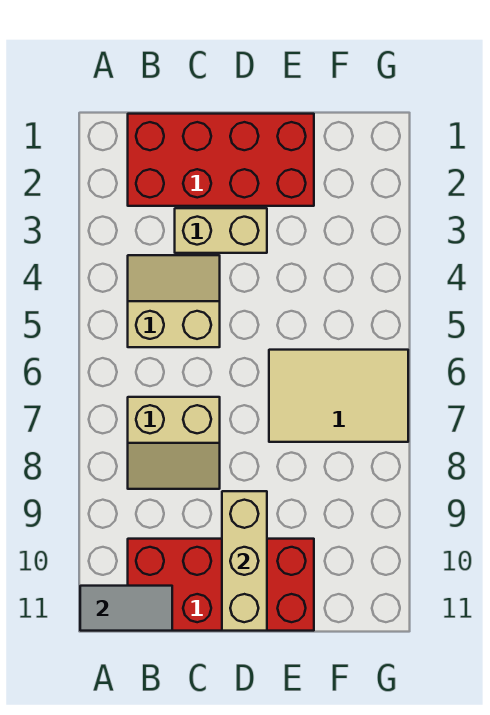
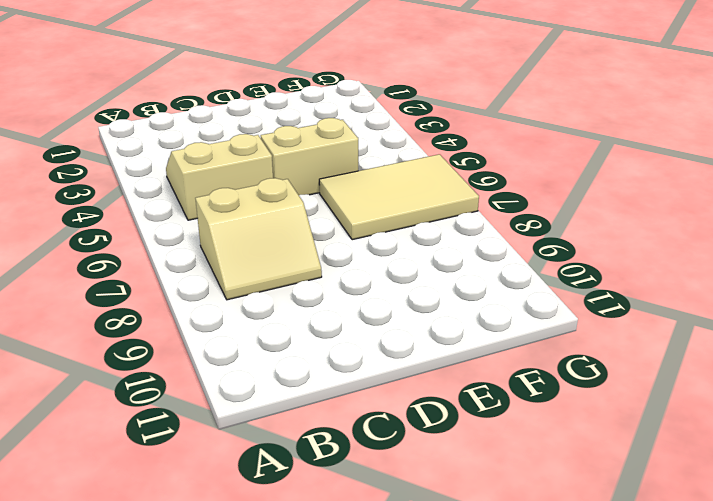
tan brick D5:E5 level 1 -> tan brick C3:D3 level 1
none -> red brick B1:E2 level 1
none -> red brick B10:E11 level 1

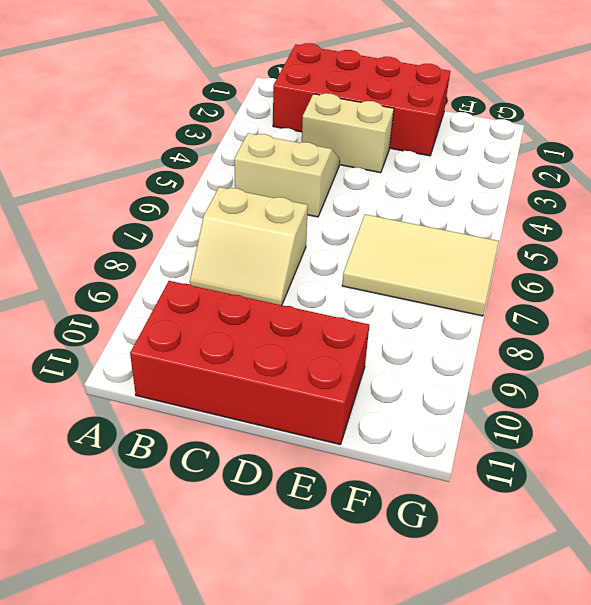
none -> grey tile A11:B11 level 2
none -> tan brick D9:D11 level 2

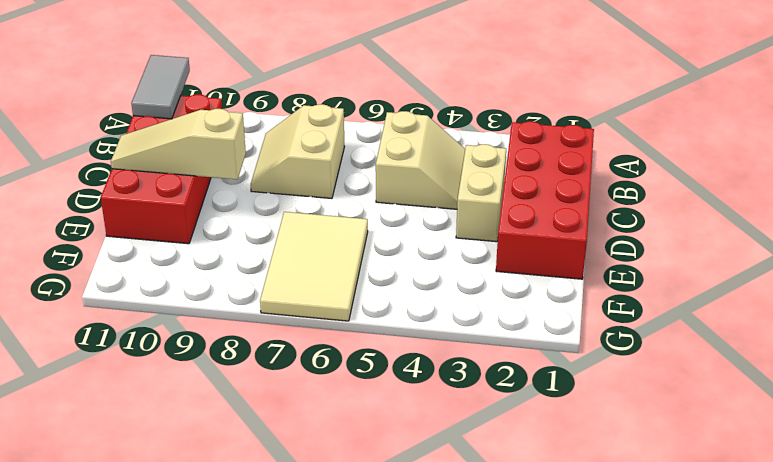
tan slope D9:D11 level 2 top 9 -> tan brick D9:D11 level 2

